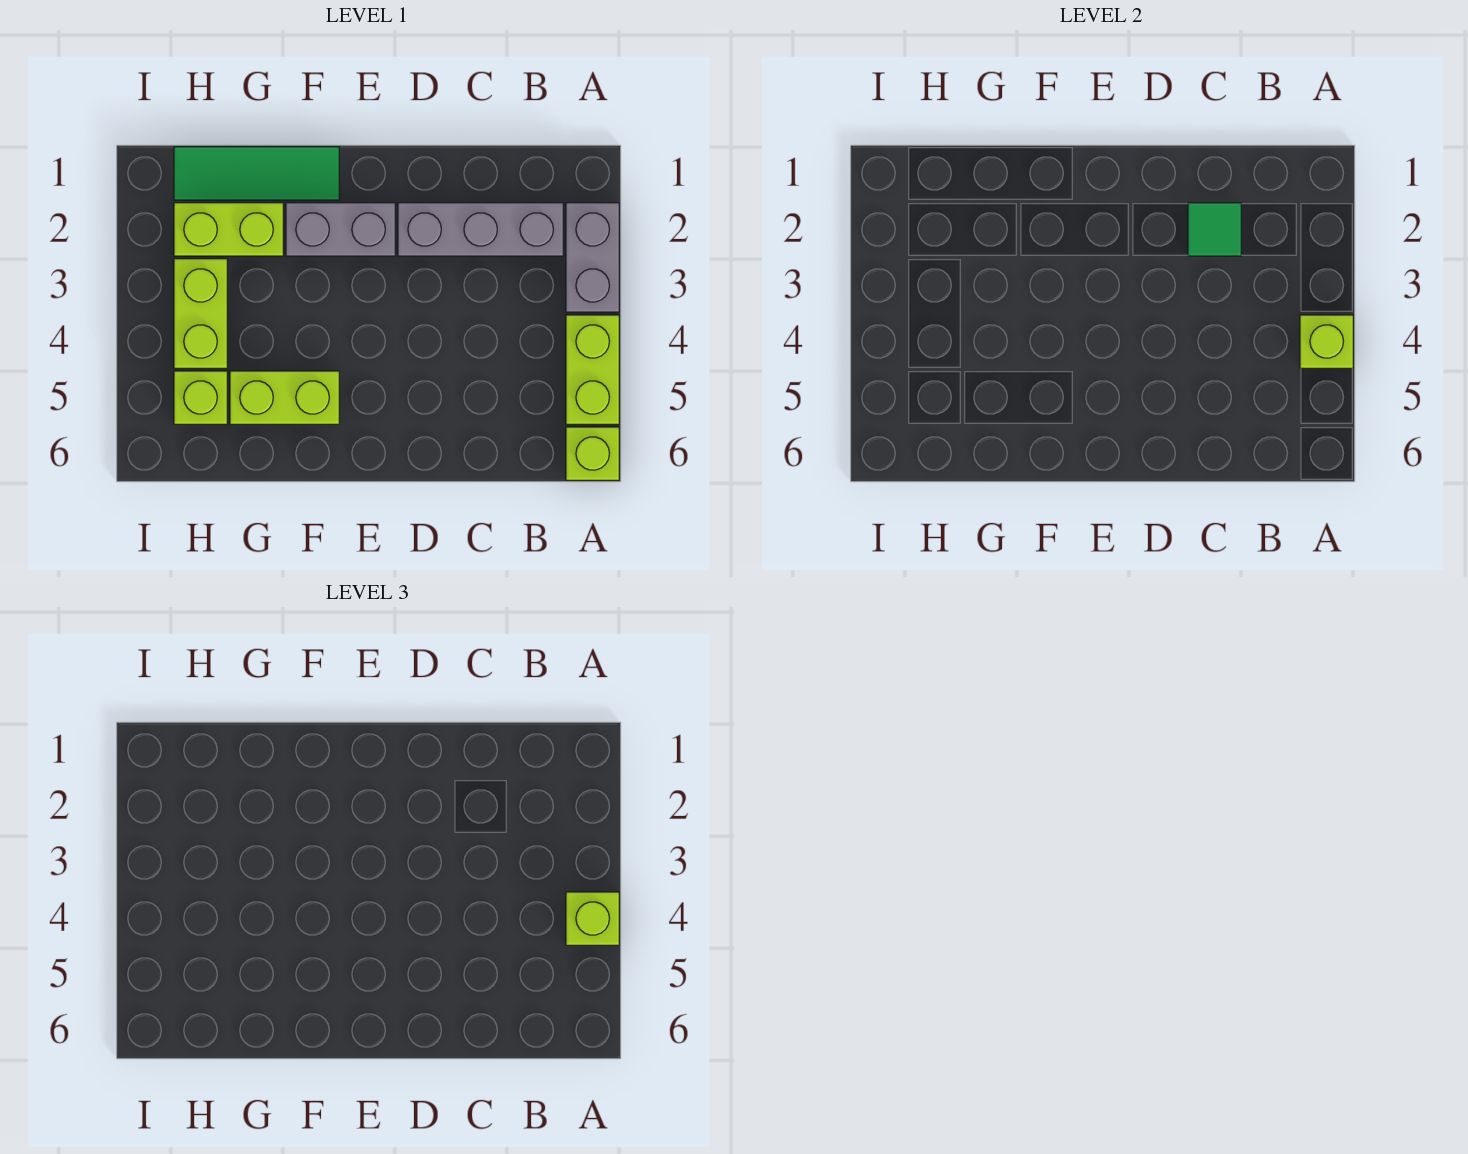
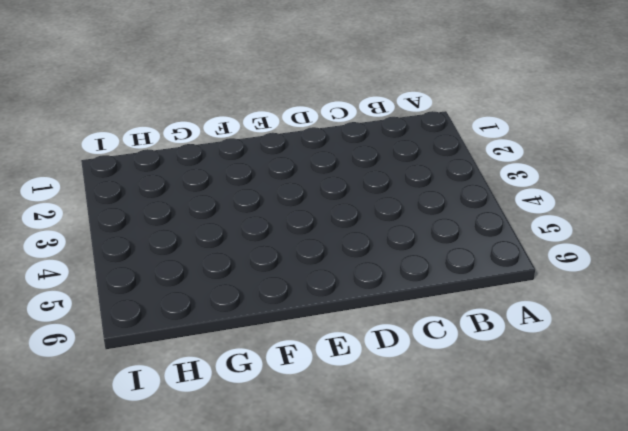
none -> grey brick A2:A3 level 1
none -> lime brick A4:A5 level 1
none -> lime brick A6 level 1

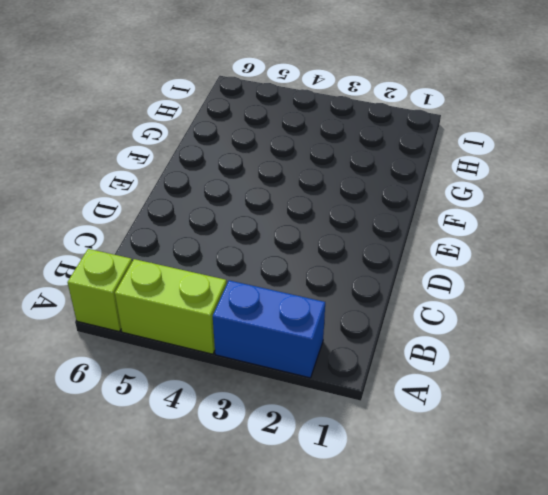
blue brick A2:A3 level 1 -> grey brick A2:A3 level 1
none -> grey brick B2:D2 level 1
none -> grey brick E2:F2 level 1
none -> green tile F1:H1 level 1

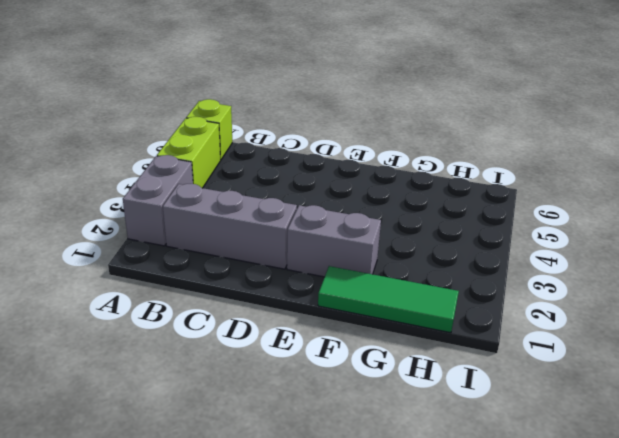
none -> lime brick F5:G5 level 1
none -> lime brick G2:H2 level 1
none -> lime brick H3:H4 level 1

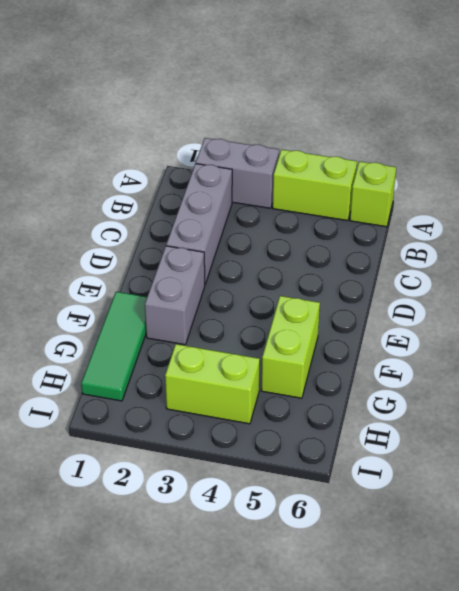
none -> lime brick G2:H2 level 1
none -> lime brick H5 level 1
none -> lime brick A4 level 2

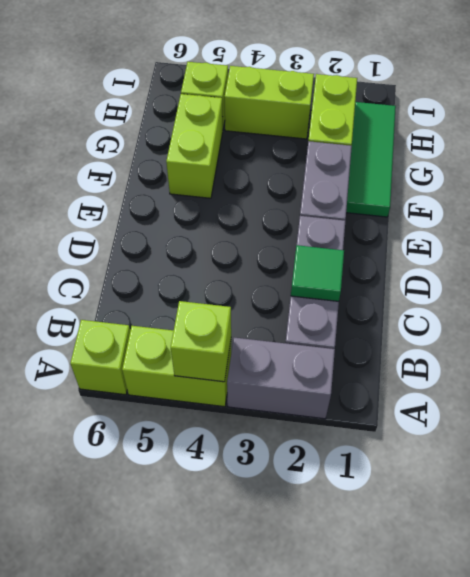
none -> lime brick A4 level 3

